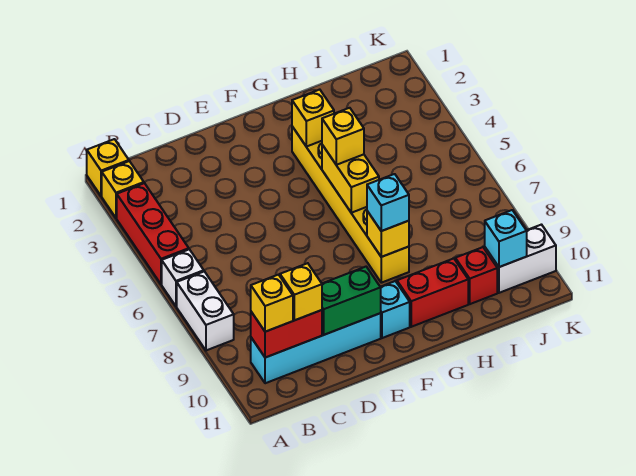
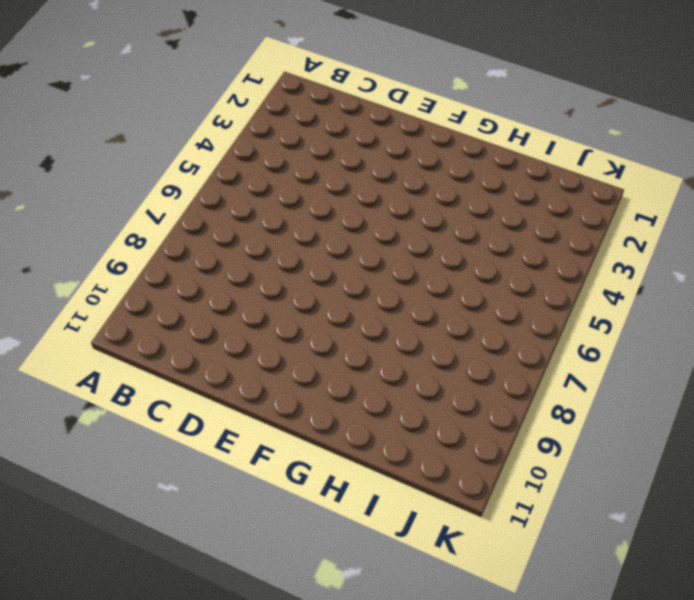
none -> yellow brick A1 level 1
none -> yellow brick A2 level 1
none -> red brick A3:A5 level 1

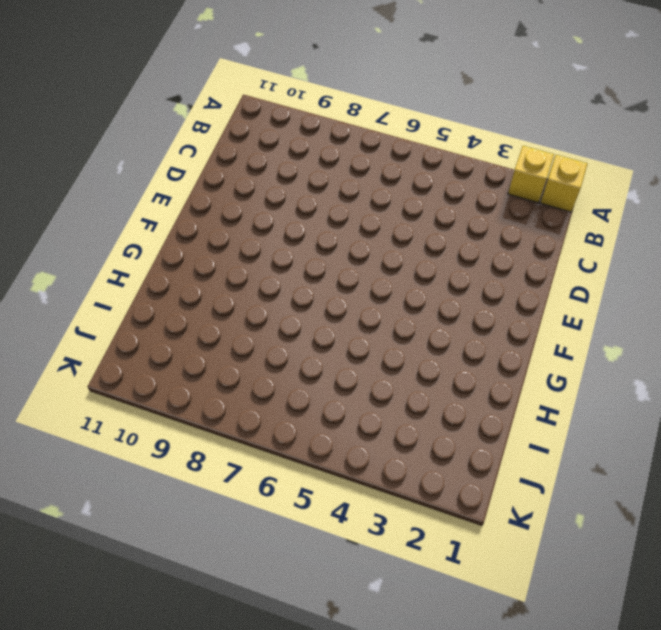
none -> red brick A3:A5 level 1
none -> white brick A6 level 1
none -> white brick A7:A8 level 1

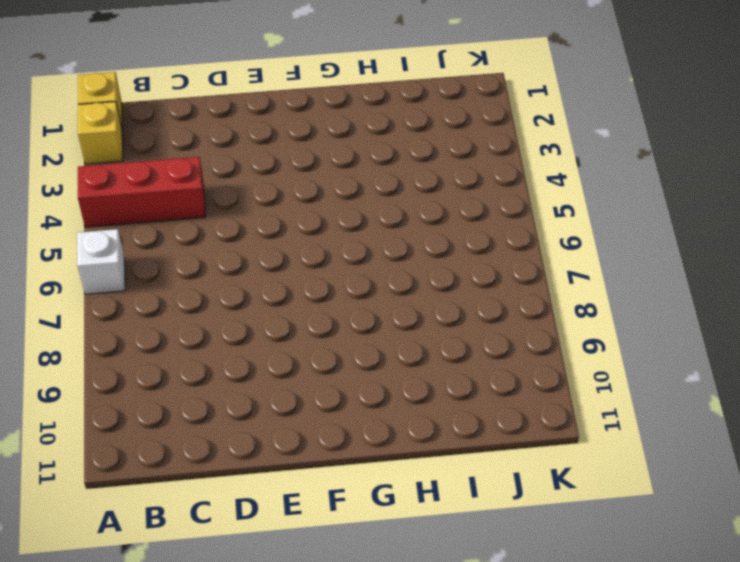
red brick A4:C4 level 1 -> red brick A3:A5 level 1
none -> white brick A7:A8 level 1
none -> cyan brick B10:E10 level 1
none -> cyan brick F10 level 1

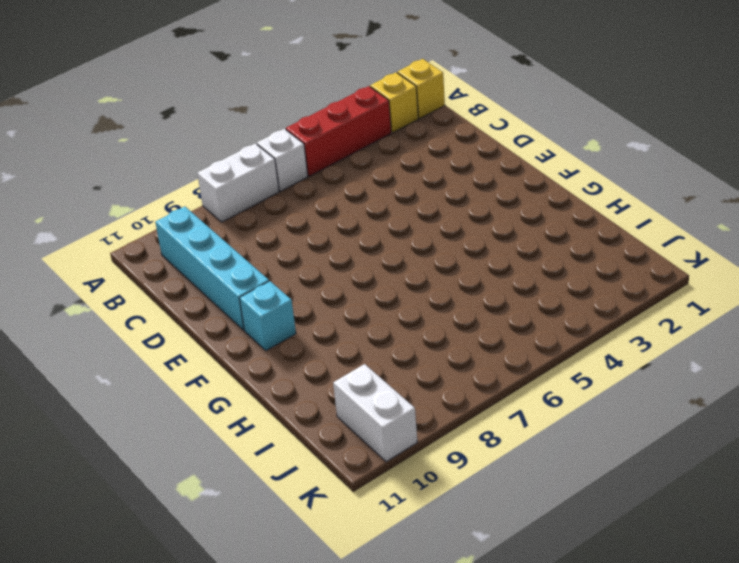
none -> yellow brick G3:G8 level 1
none -> red brick G10:H10 level 1
none -> red brick I10 level 1

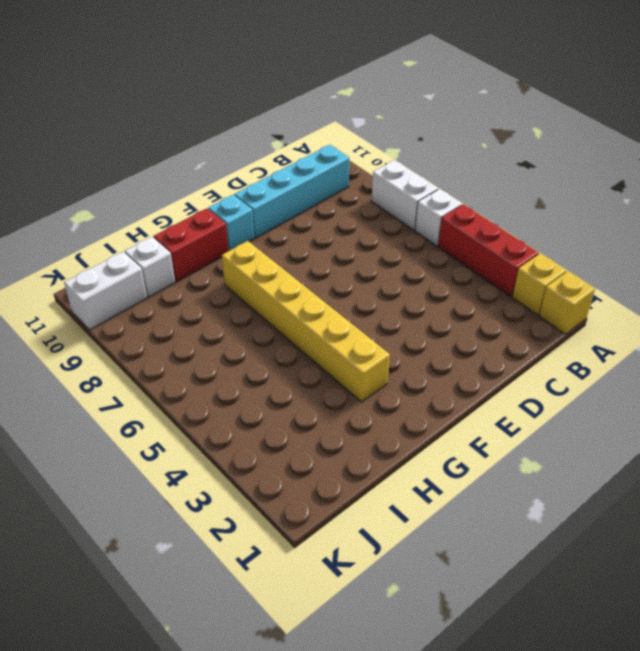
white brick I10 level 1 -> red brick I10 level 1
none -> red brick B10:C10 level 2
none -> green brick D10:E10 level 2
none -> yellow brick G3 level 2

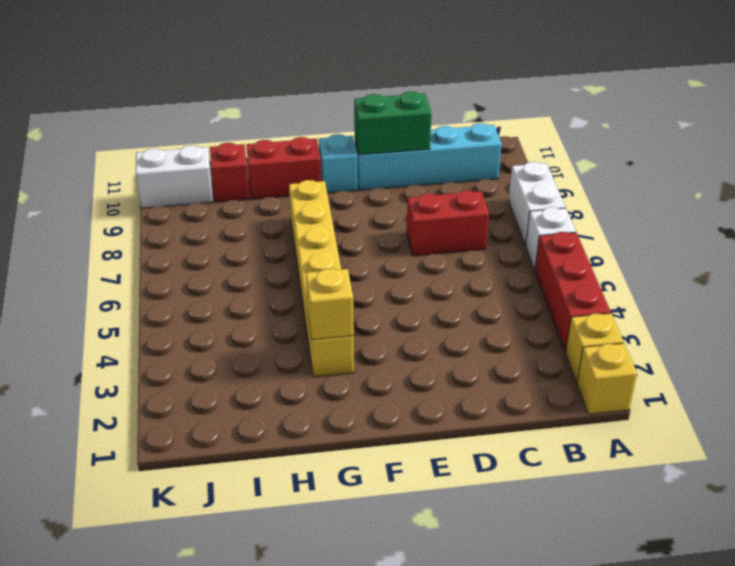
red brick C7:D7 level 1 -> red brick B10:C10 level 2
none -> yellow brick G5:G6 level 2
none -> yellow brick G8 level 2
none -> cyan brick J10 level 2

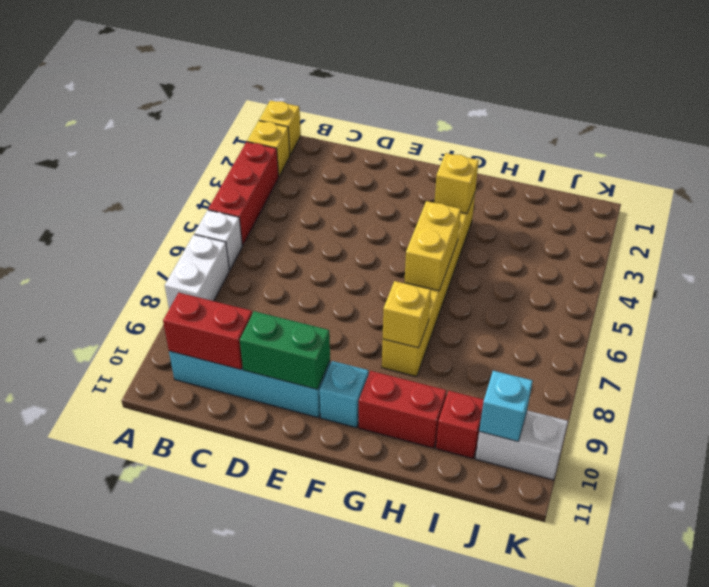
none -> yellow brick B10 level 3
none -> yellow brick C10 level 3
none -> yellow brick G5 level 3

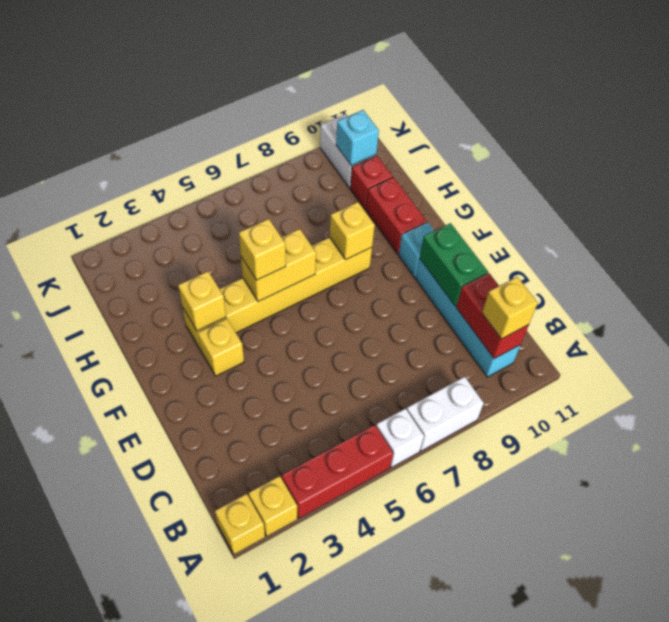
yellow brick F3 level 1 -> yellow brick C10 level 3
none -> cyan brick G8 level 3

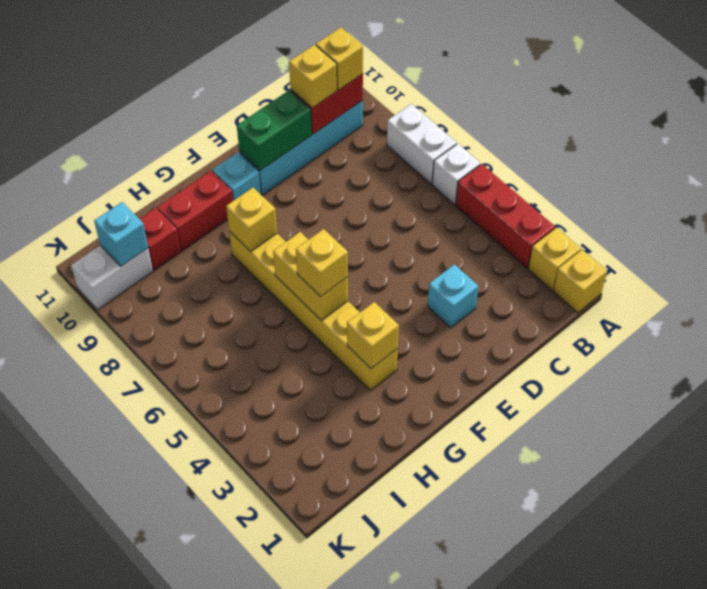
cyan brick D3 level 1 -> cyan brick G8 level 3

